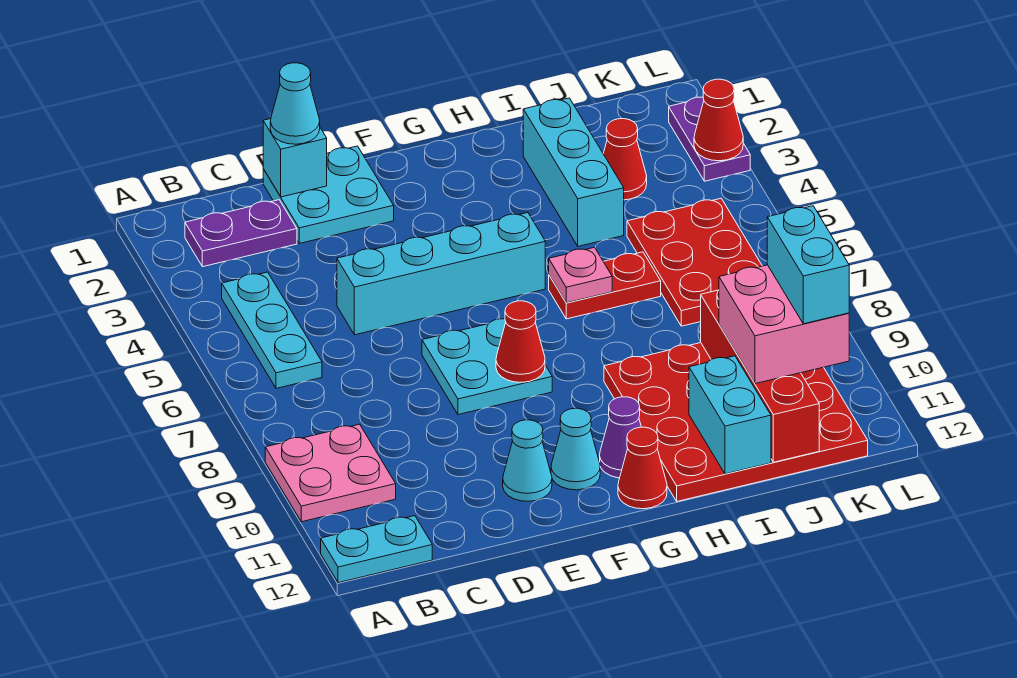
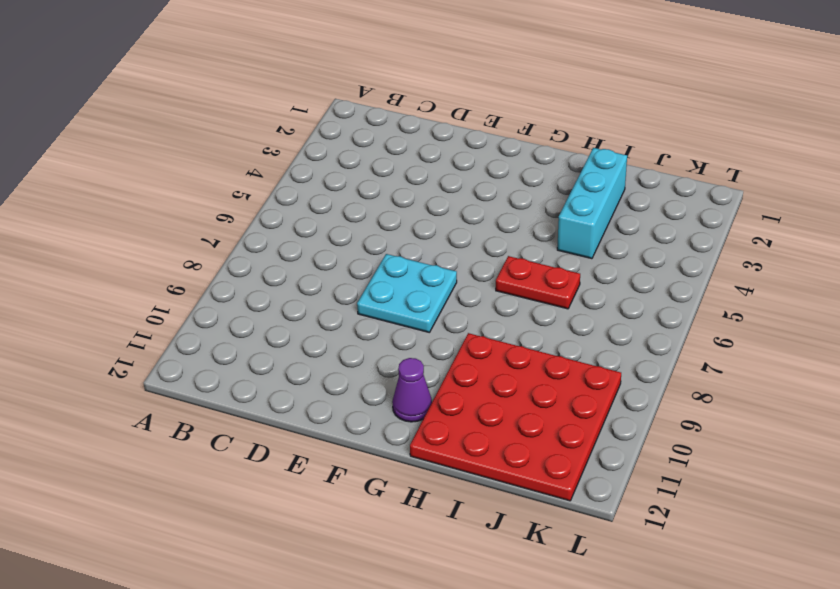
none -> pink plate A9:B10 level 1
none -> cyan plate A12:B12 level 1
none -> purple plate B2:C2 level 1

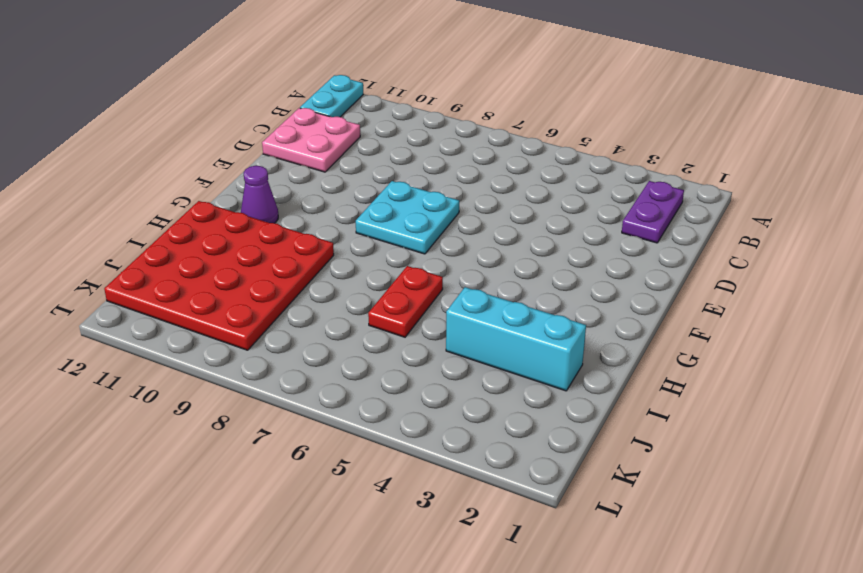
pink plate C11:D12 level 1 -> pink plate A9:B10 level 1
none -> cyan plate B4:B6 level 1
none -> cyan plate D1:E2 level 1
none -> cyan brick D5:G5 level 1

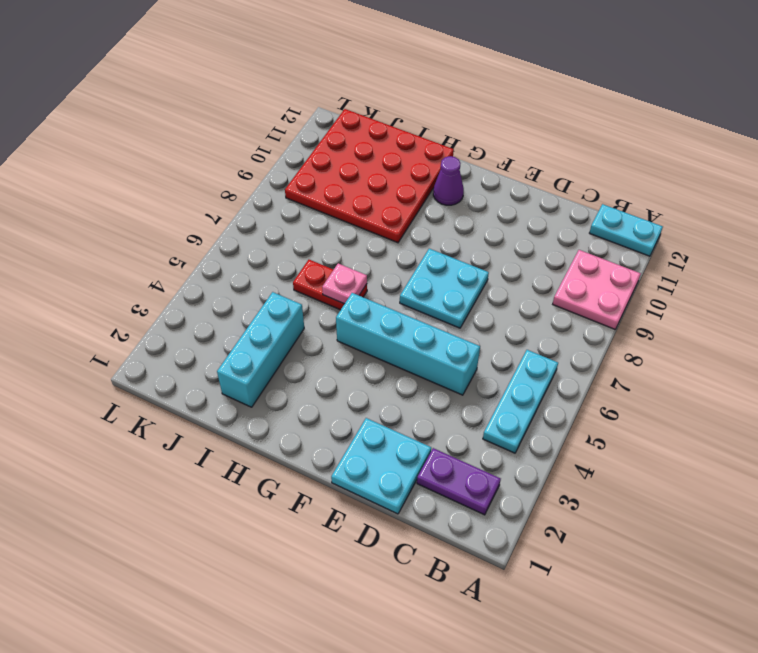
none -> cyan cone E11 level 1
none -> cyan cone F11 level 1
none -> red cone G12 level 1

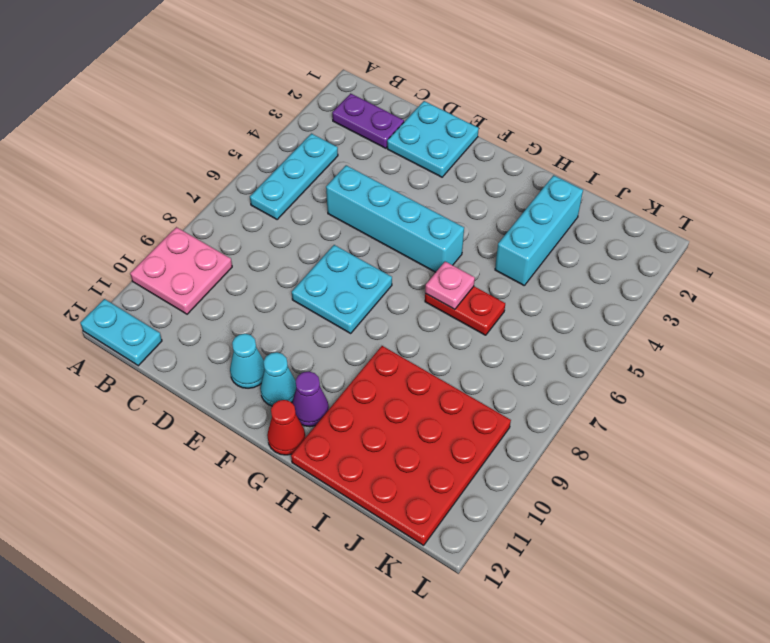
none -> red cone J3 level 1
none -> red plate J5:K7 level 1
none -> purple plate L2:L3 level 1

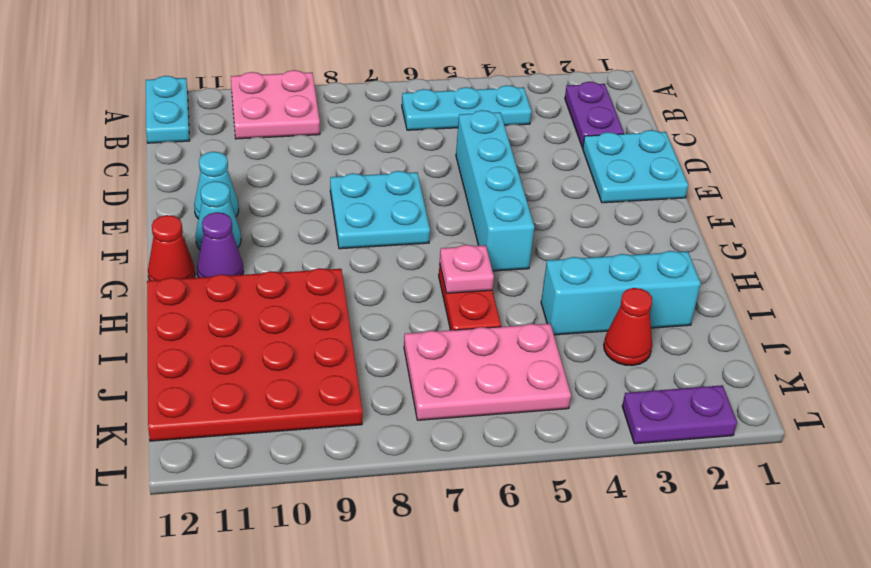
pink plate J5:K7 level 1 -> red plate J5:K7 level 1
none -> cyan brick D1 level 2
none -> red cone F8 level 2
none -> cyan brick I11:I12 level 2

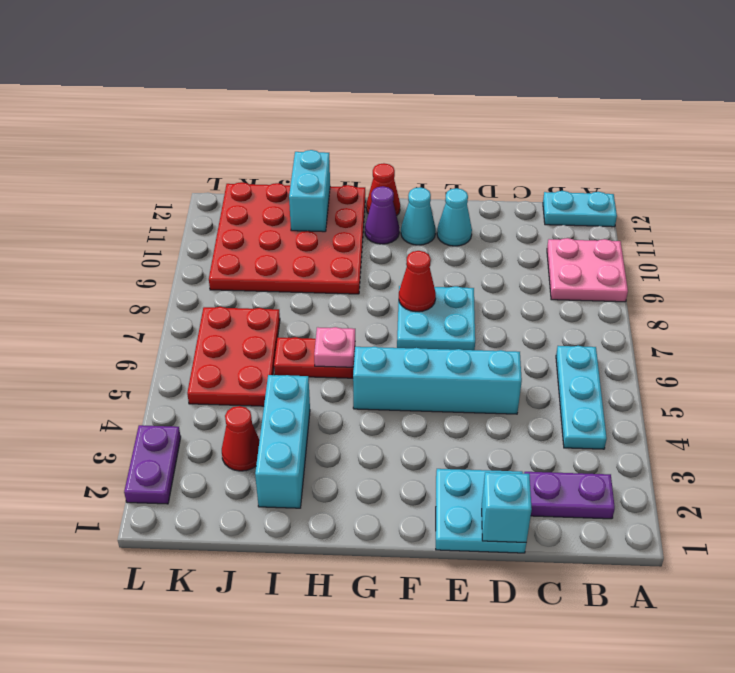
none -> red brick J9:J12 level 2
none -> red cone L3 level 2
none -> cyan cone D1 level 3

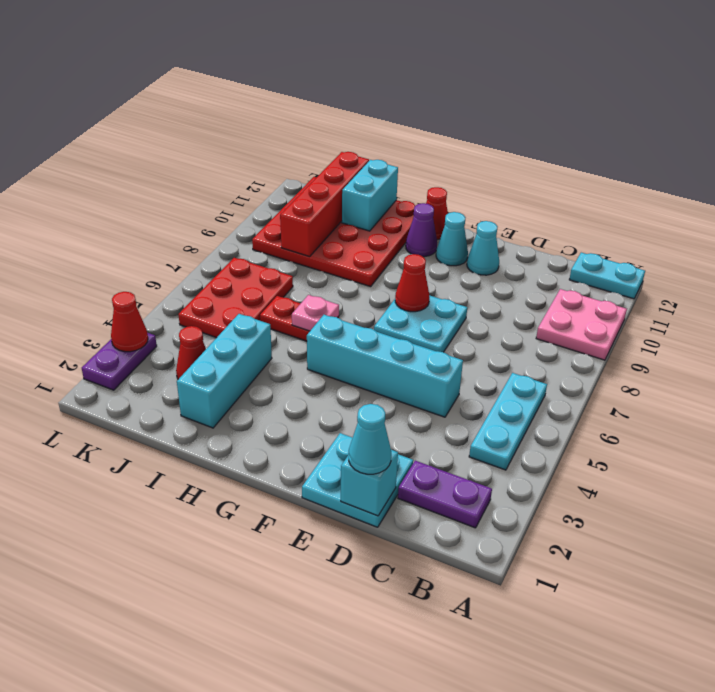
none -> pink brick J10:K11 level 3
none -> cyan brick K10:K11 level 4

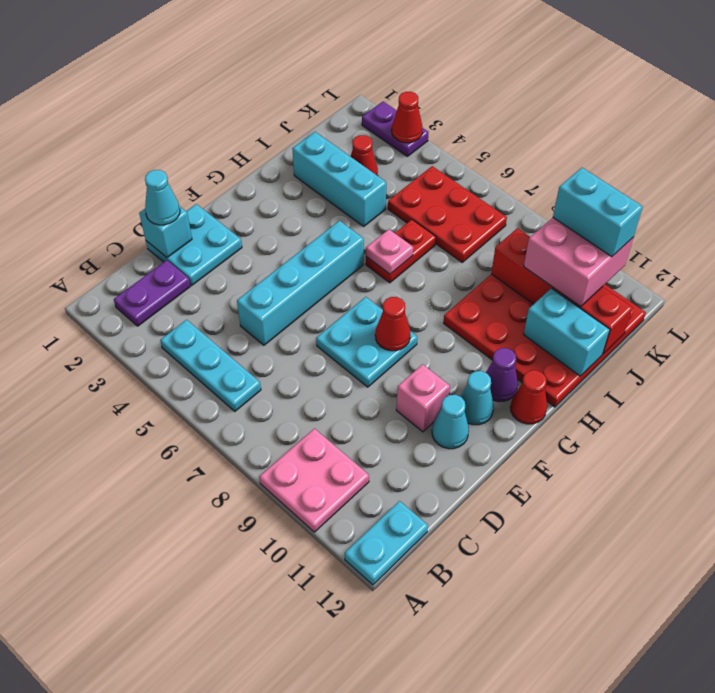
pink brick E10 level 1 -> none

